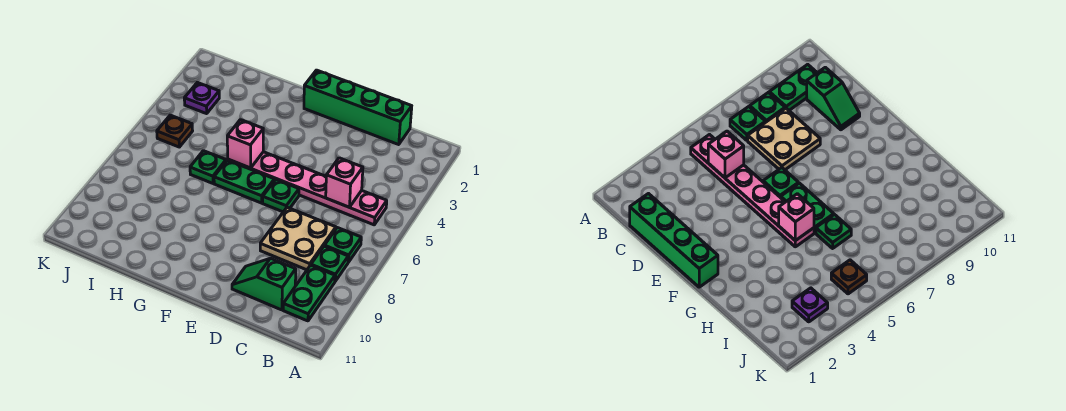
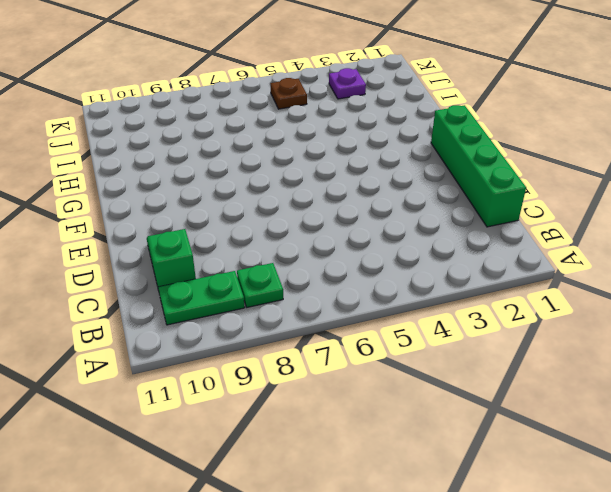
none -> pink plate B5:G5 level 1
none -> green plate B7 level 1
none -> tan plate C7:D8 level 1

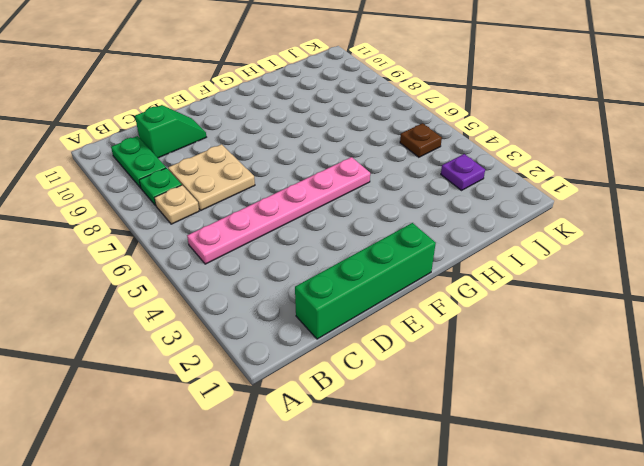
tan plate B7 level 1 -> green plate B7 level 1
none -> green plate E6 level 1
none -> green plate F6:G6 level 1
none -> green plate H6 level 1

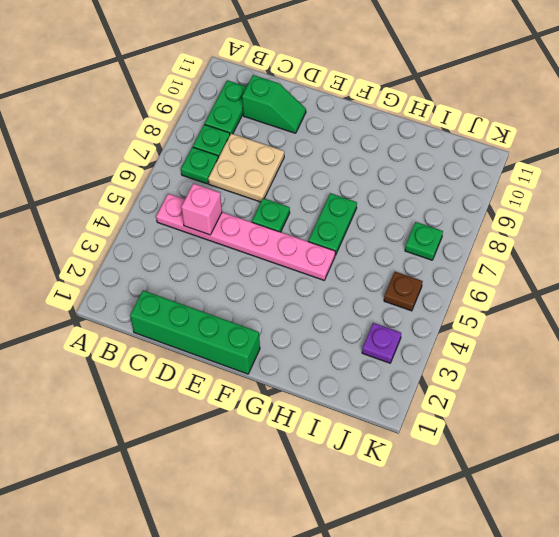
green plate G6:G7 level 1 -> green plate F6:G6 level 1
green plate J7 level 1 -> green plate H6 level 1
none -> pink brick G5 level 2

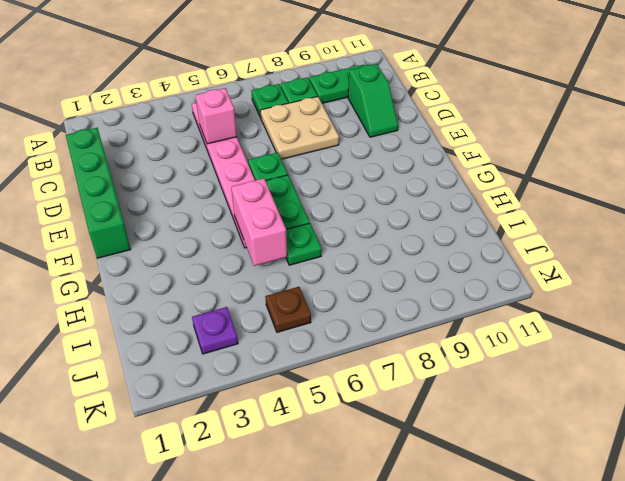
pink brick G5:H5 level 2 -> pink brick G5 level 2

